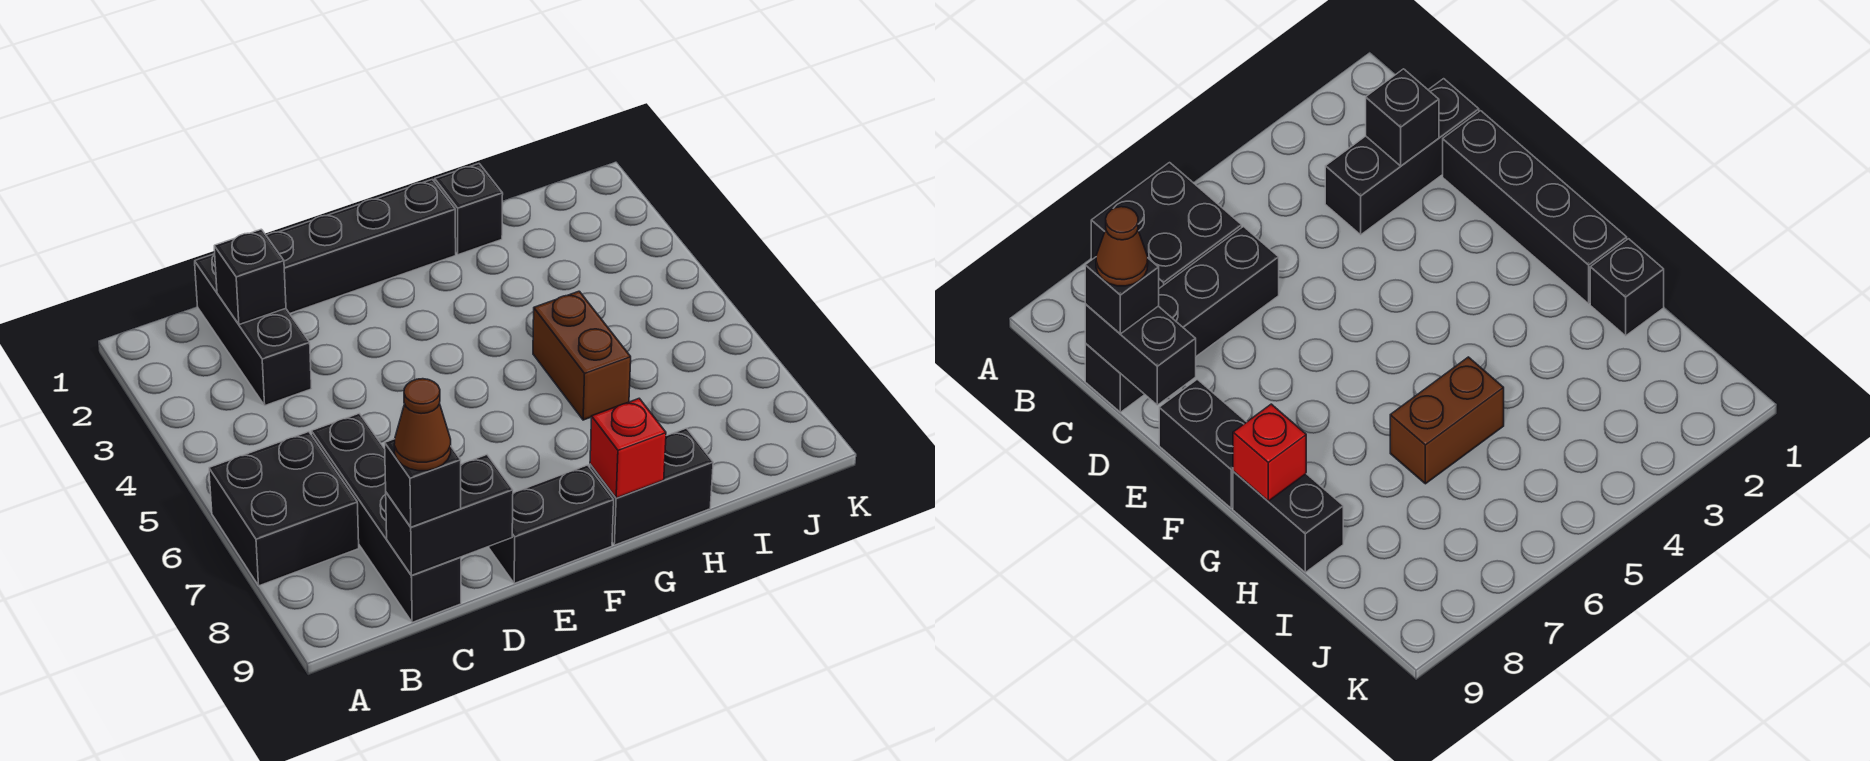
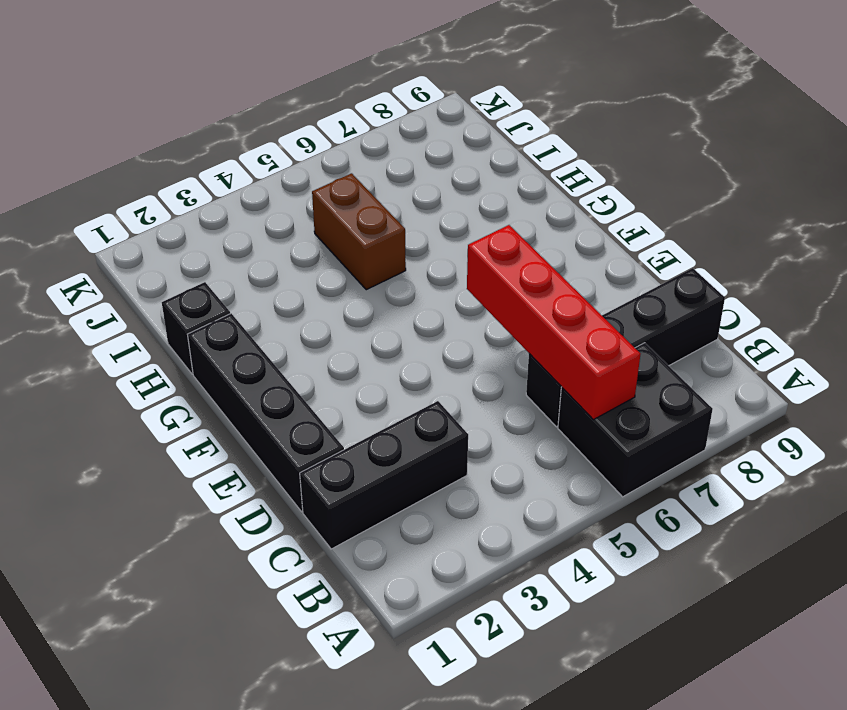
red brick B6:E6 level 2 -> none
brown brick H5:I5 level 1 -> brown brick H5:H6 level 1
none -> black brick E9:F9 level 1
none -> black brick G9:H9 level 1
none -> black brick C2 level 2

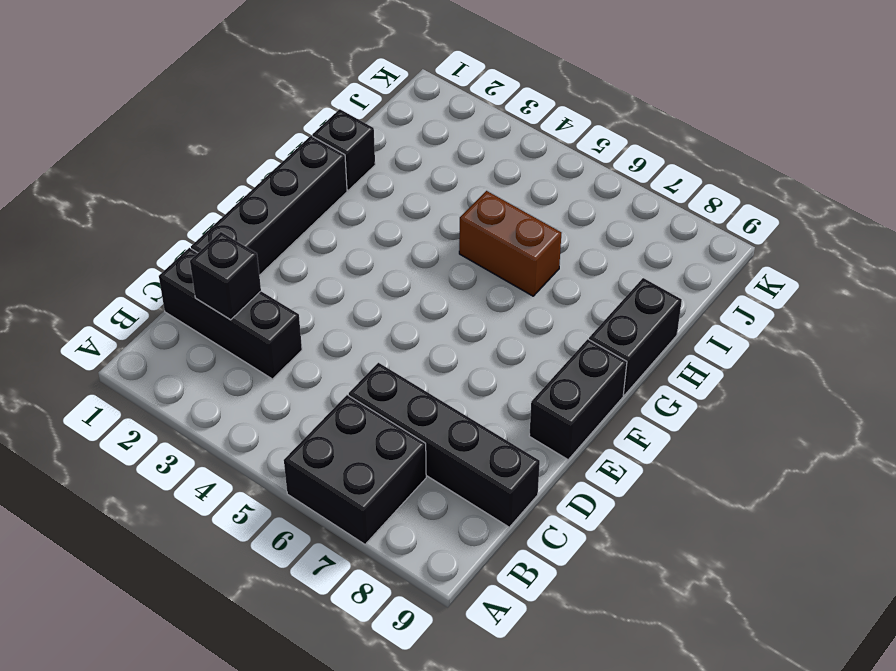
none -> black brick C9:D9 level 2
none -> red brick G9 level 2
none -> black brick C9 level 3

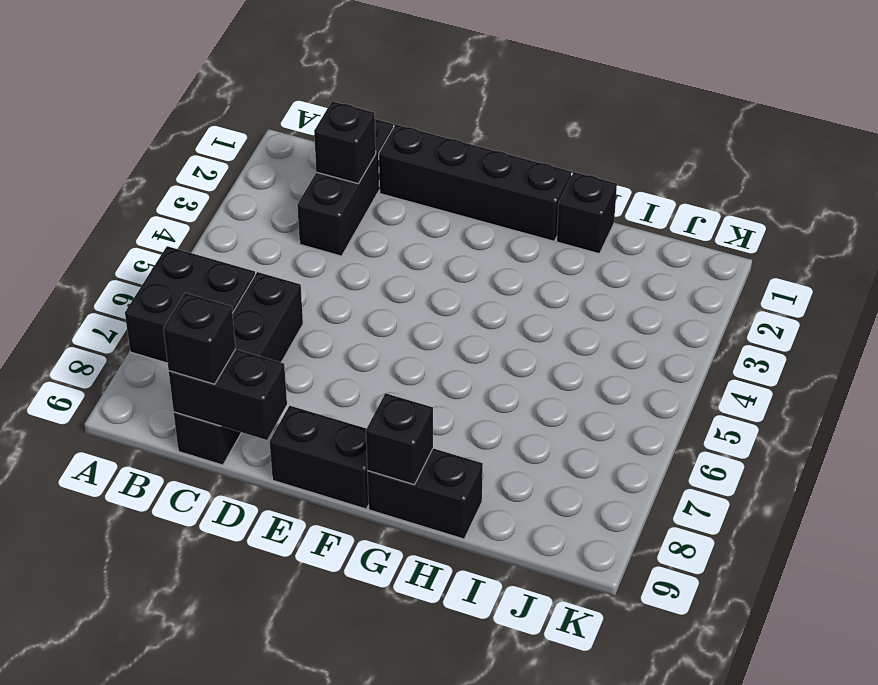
black brick G9 level 2 -> red brick G9 level 2
none -> brown brick H5:H6 level 1
none -> brown cone C9 level 4

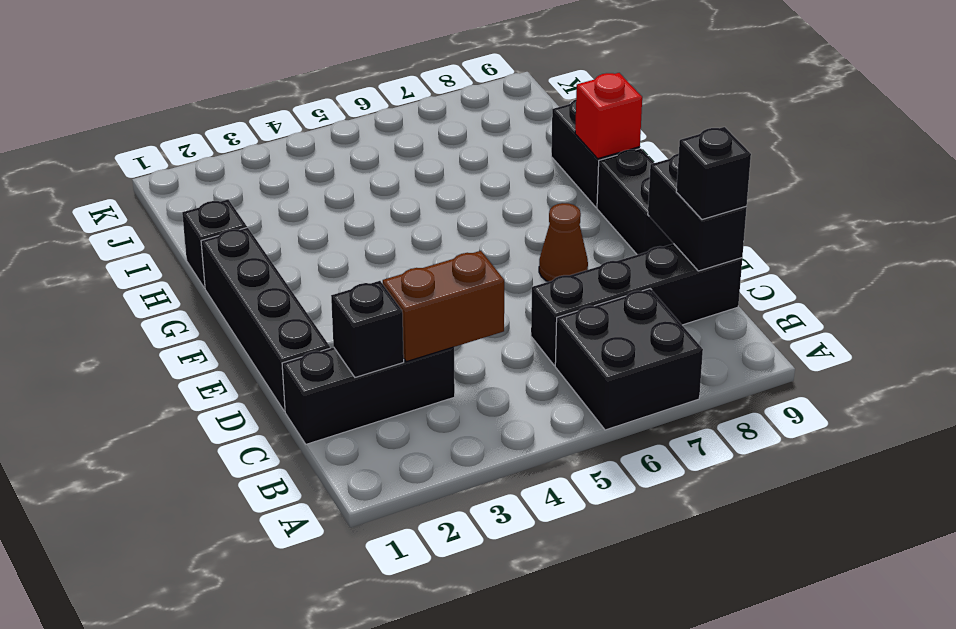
brown brick C3:C4 level 2 -> brown brick H5:H6 level 1
brown cone E7 level 1 -> brown cone C9 level 4

